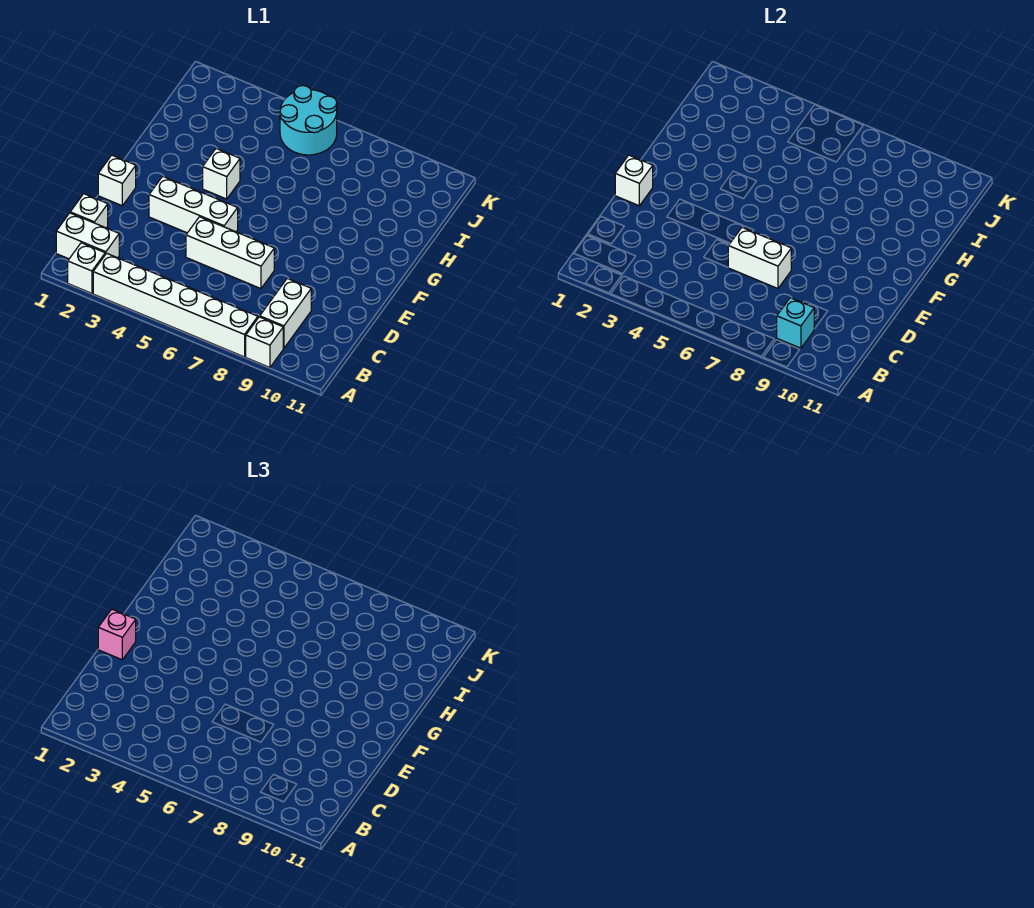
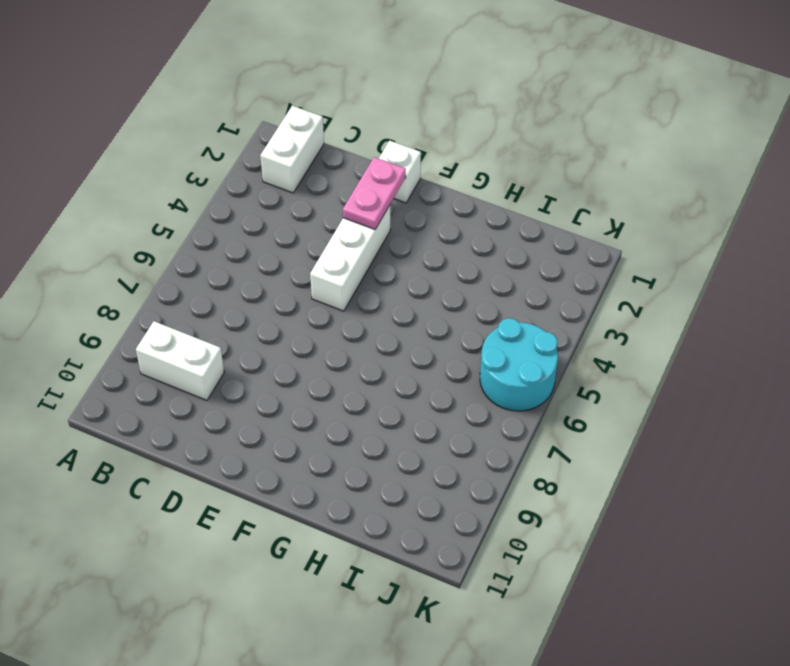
pink plate E2:E3 level 2 -> none
none -> white brick A2 level 1
none -> white brick A3:A8 level 1
none -> white brick A9 level 1

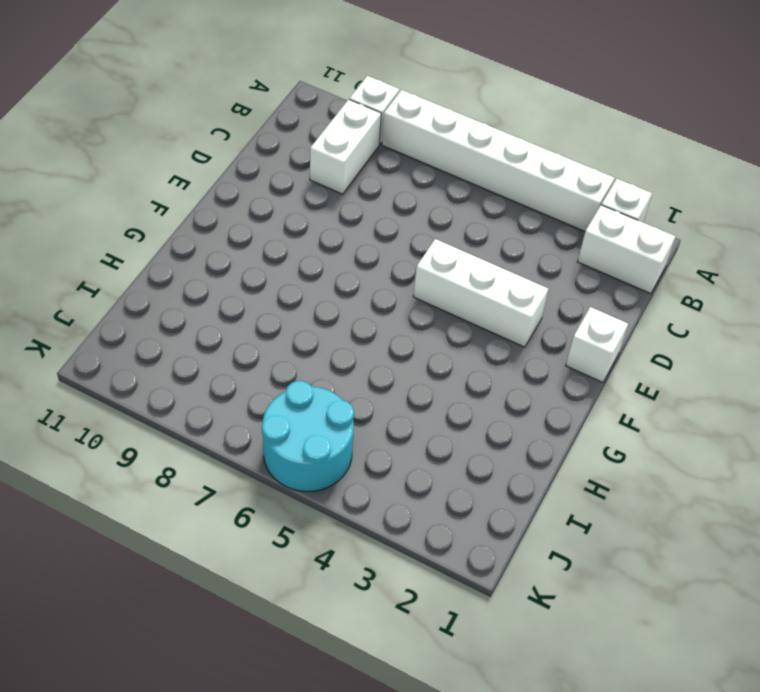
none -> white brick C1 level 1
none -> white brick D5:D7 level 1
none -> white brick G4 level 1

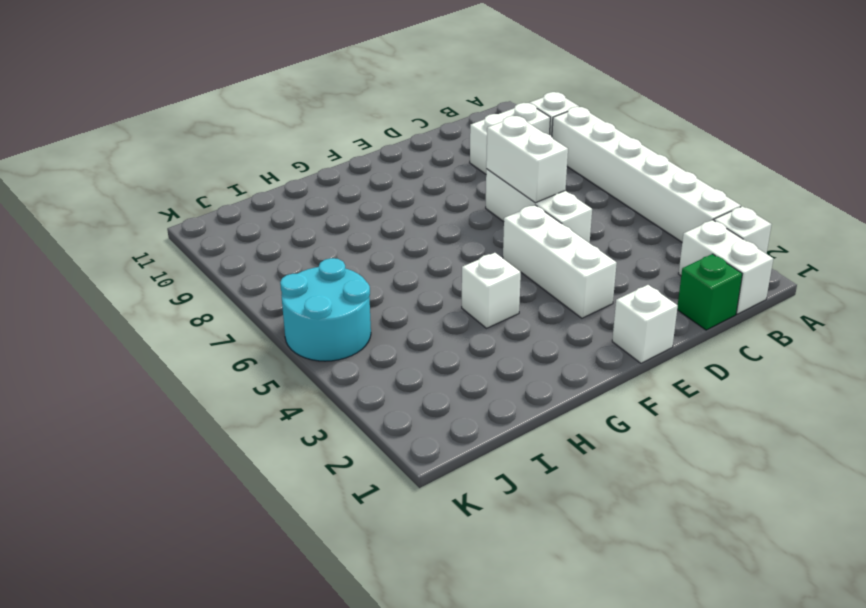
green brick C1 level 1 -> white brick C1 level 1
none -> cyan brick B9 level 2
none -> white brick E1 level 2
none -> pink brick E1 level 3

